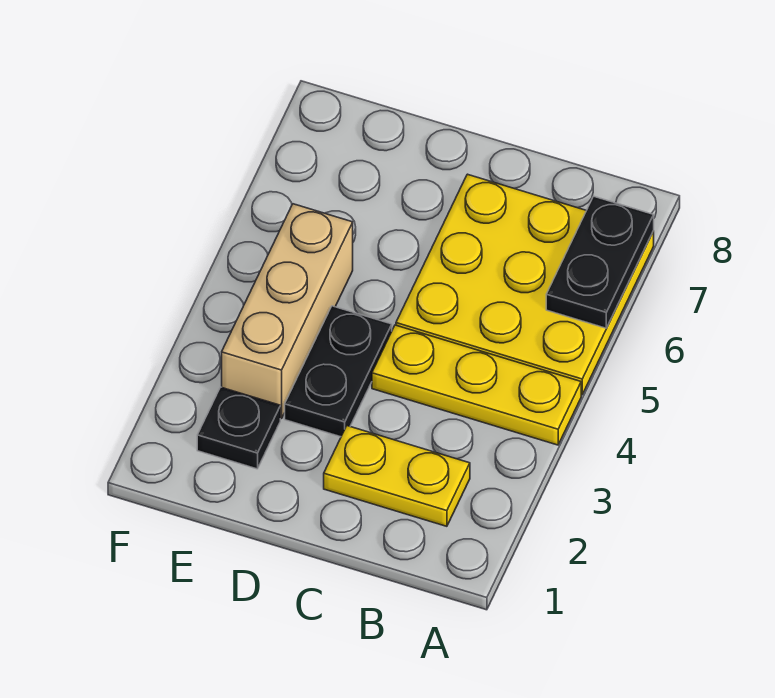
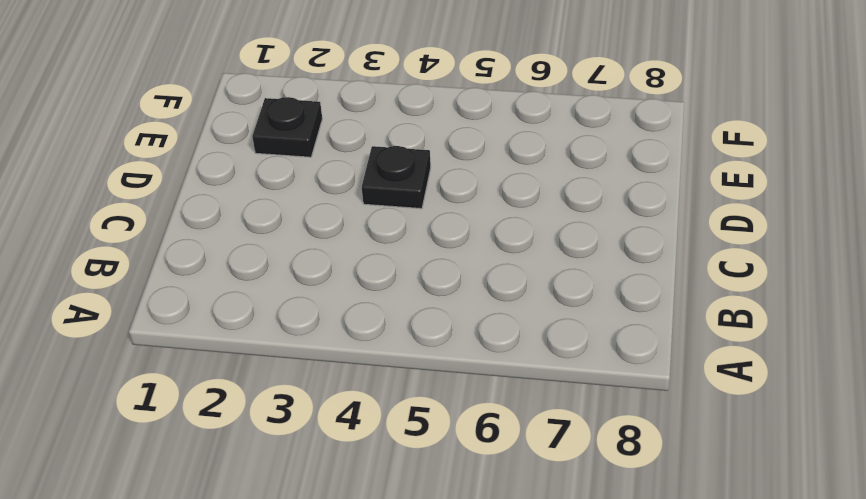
black plate D4 level 1 -> black plate D3:D4 level 1
none -> yellow plate A4:C4 level 1
none -> yellow plate A5:C7 level 1

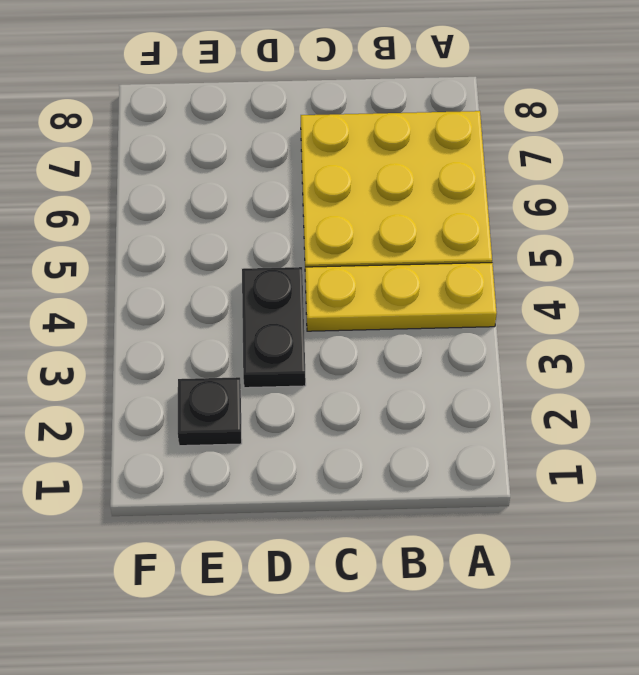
none -> yellow plate B2:C2 level 1
none -> tan brick E3:E5 level 1

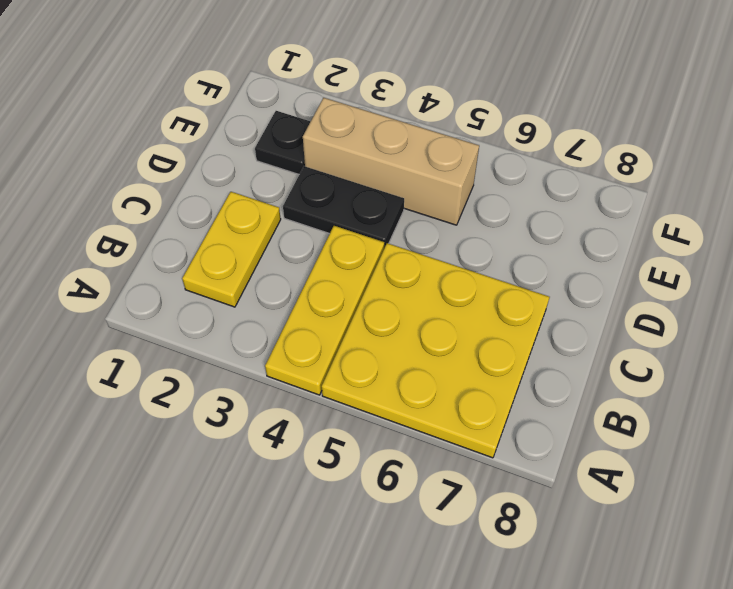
none -> black plate A6:A7 level 2

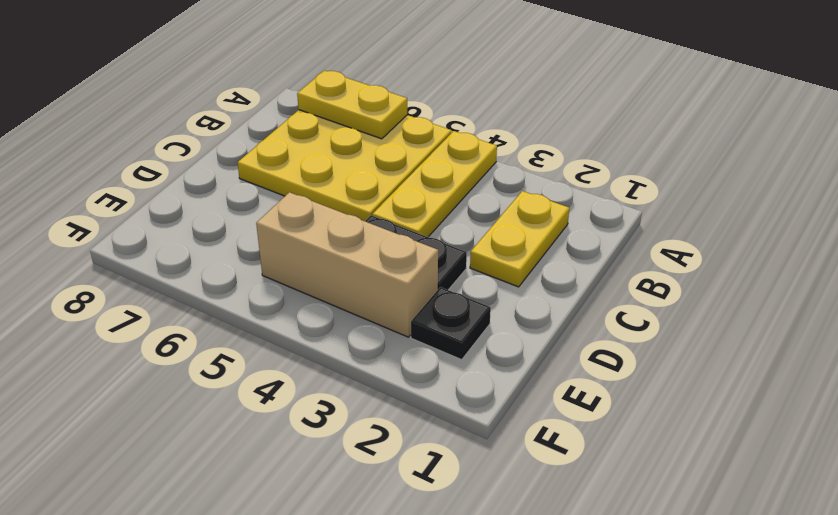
yellow plate A6:A7 level 2 -> black plate A6:A7 level 2

